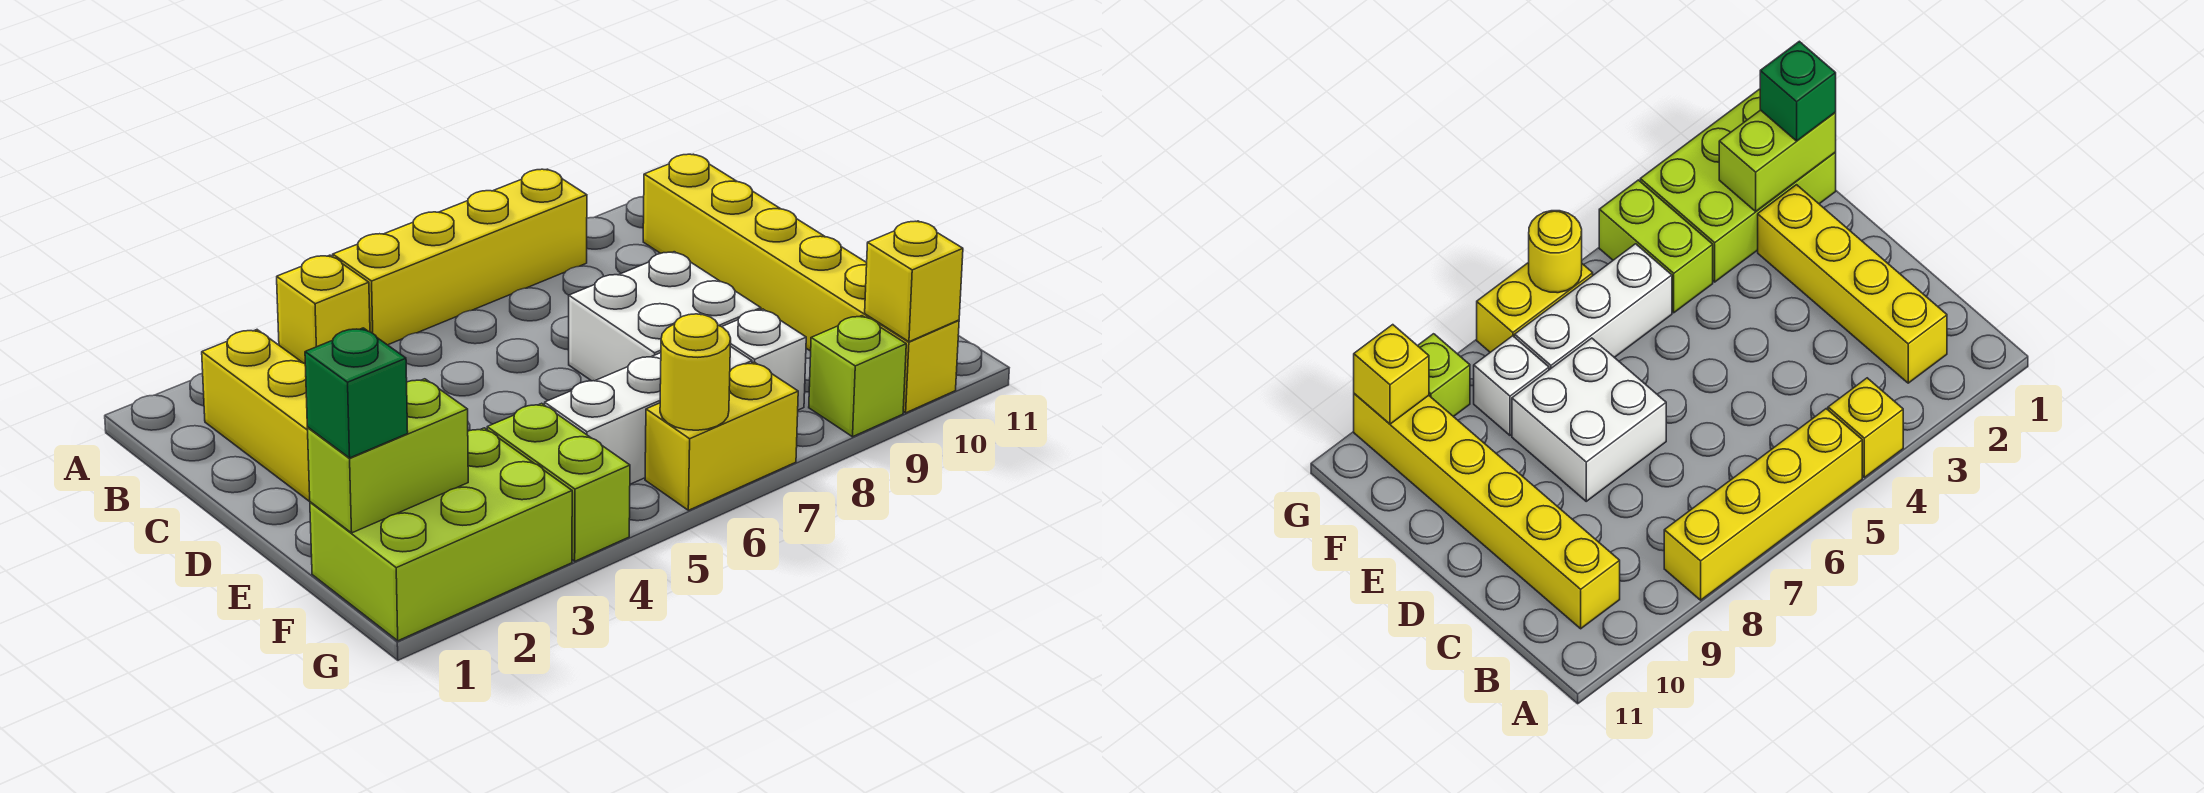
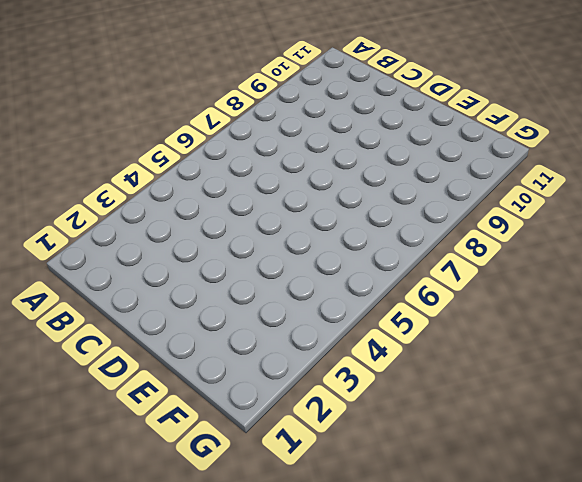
none -> yellow brick A4 level 1
none -> yellow brick A5:A8 level 1
none -> yellow brick B2:E2 level 1

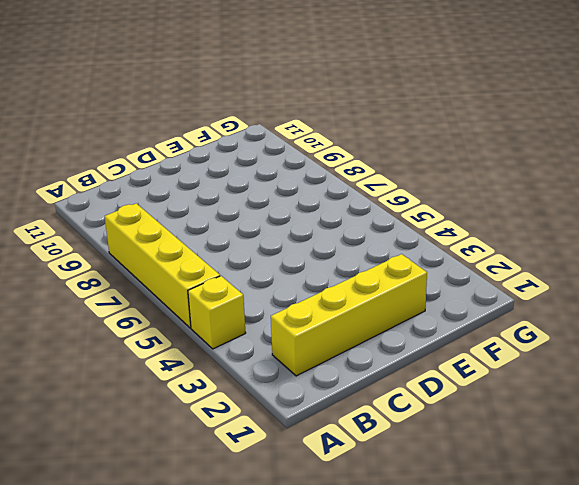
none -> yellow brick B10:G10 level 1
none -> white brick D7:E8 level 1
none -> lime brick F1:G3 level 1

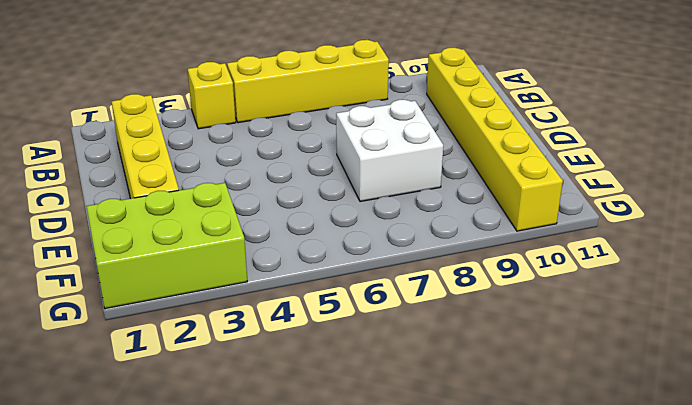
none -> lime brick F4:G4 level 1
none -> white brick F5:F7 level 1
none -> white brick F8 level 1

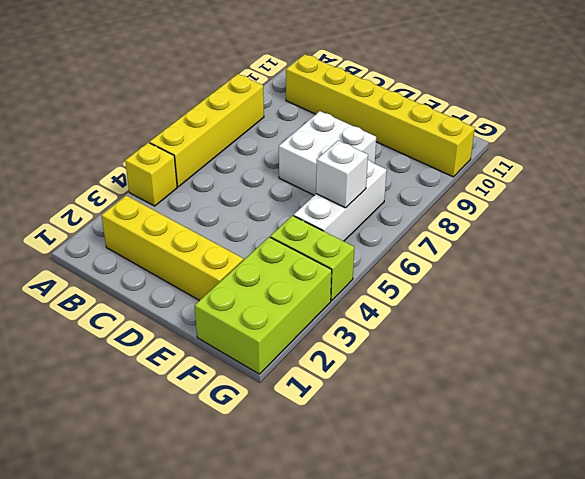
white brick F6 level 2 -> white brick F8 level 1
none -> yellow brick G6:G7 level 1
none -> lime brick G9 level 1
none -> lime brick F1:F2 level 2

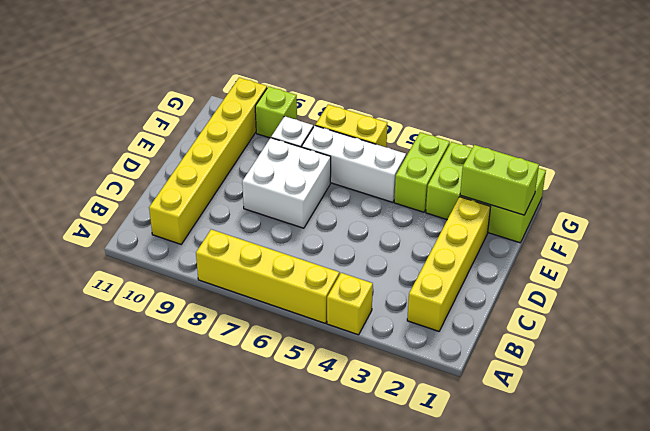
none -> yellow round brick G6 level 2
none -> yellow brick G10 level 2
none -> green brick F1 level 3

